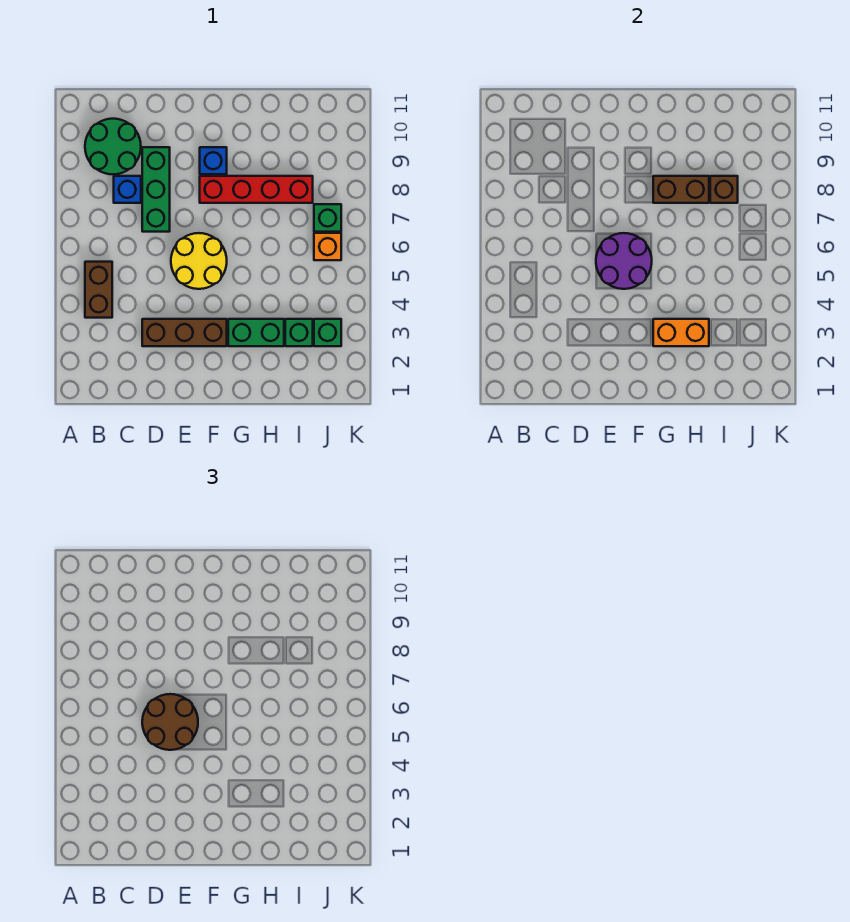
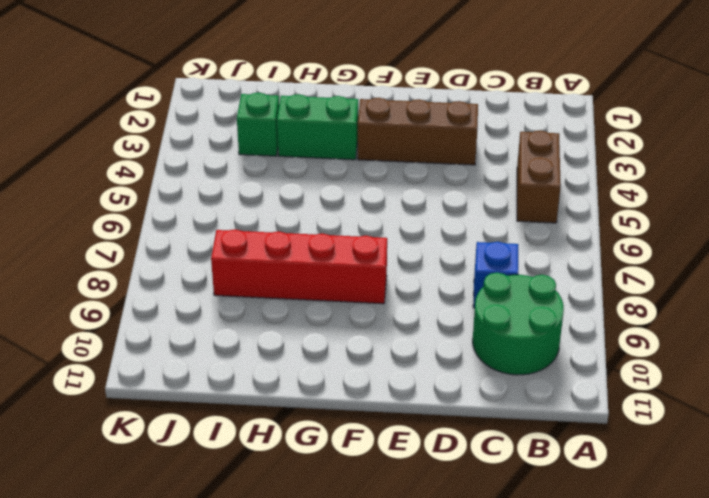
none -> green brick D7:D9 level 1
none -> yellow round brick E5:F6 level 1
none -> blue brick F9 level 1

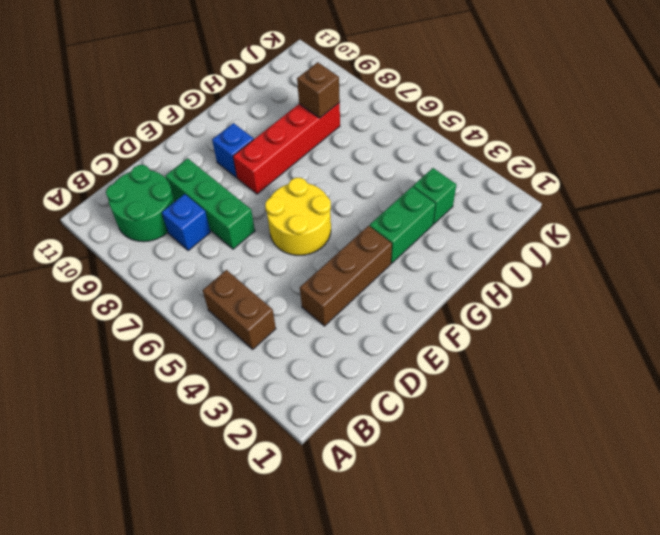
none -> green brick J3 level 1
none -> orange brick J6 level 1
none -> green brick J7 level 1

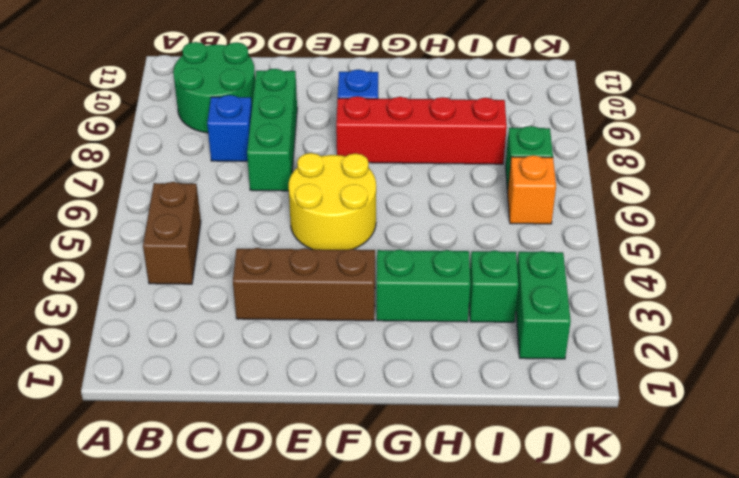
green brick J2:J3 level 1 -> green brick J3 level 1
none -> purple round brick E5:F6 level 2
none -> orange brick G3:H3 level 2
none -> brown brick G8:H8 level 2

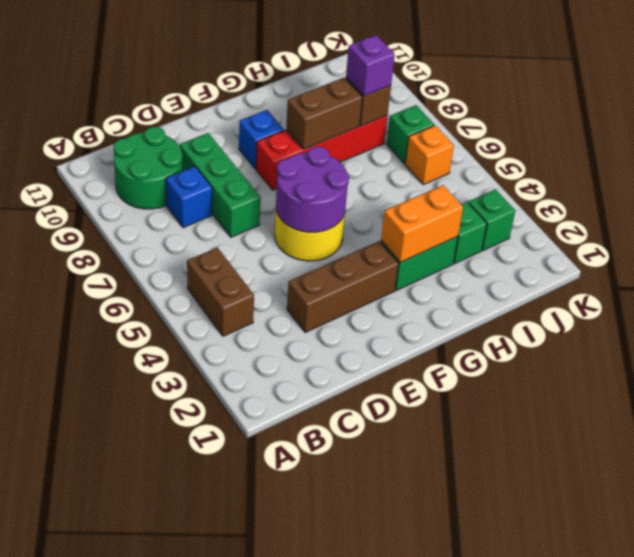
purple brick I8 level 3 -> none
none -> brown round brick D5:E6 level 3

